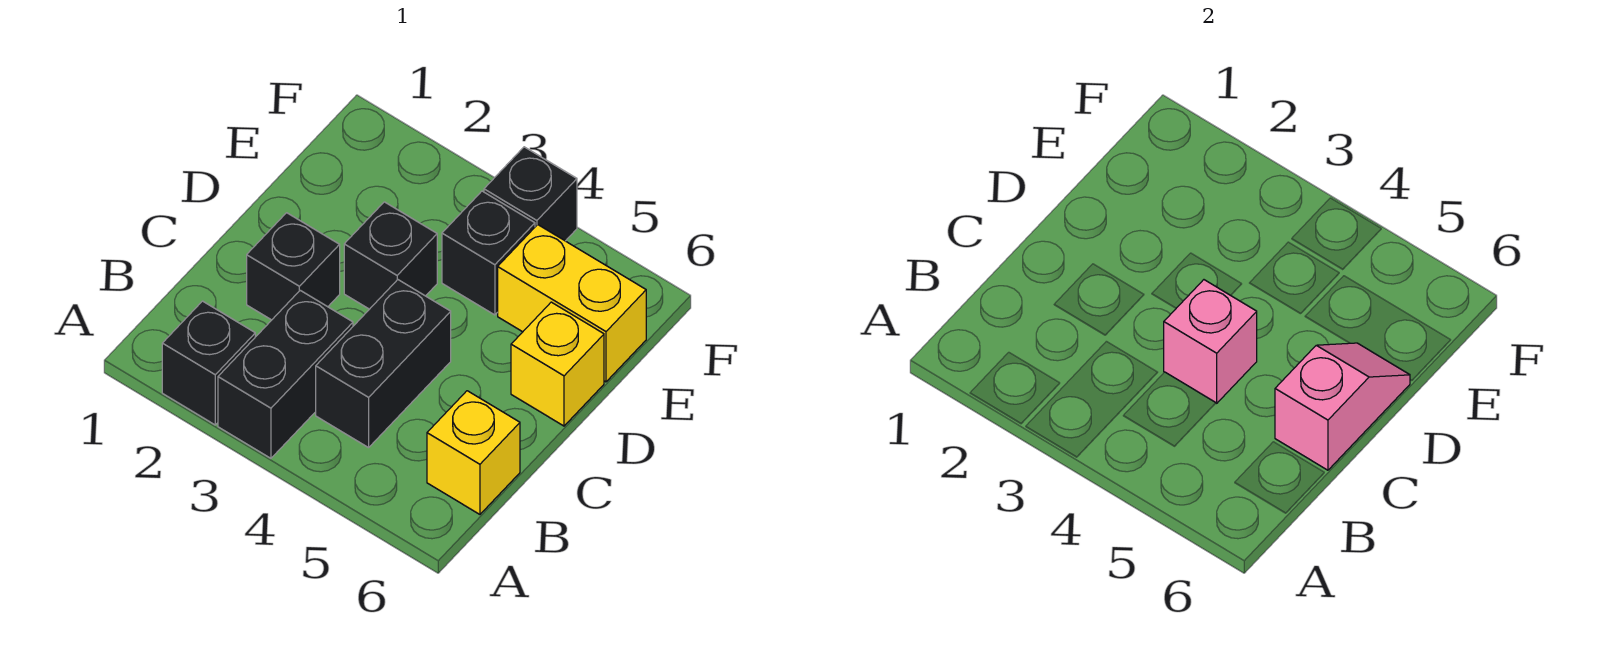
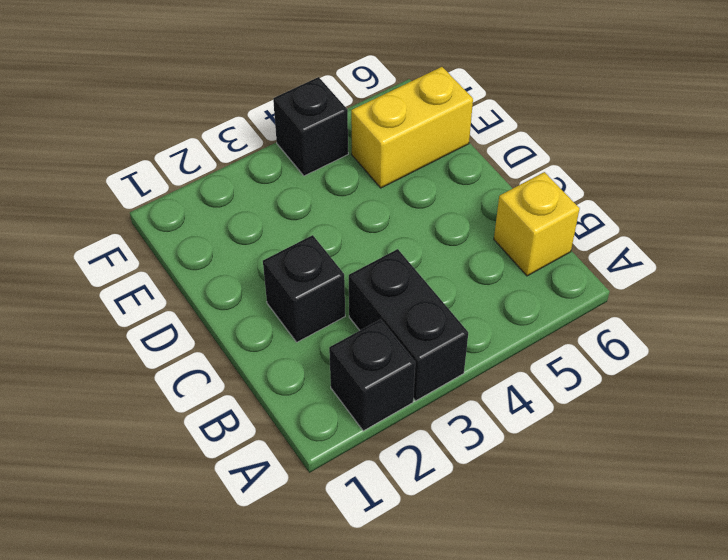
none -> black brick B4:C4 level 1
none -> black brick D3 level 1
none -> yellow brick D6 level 1

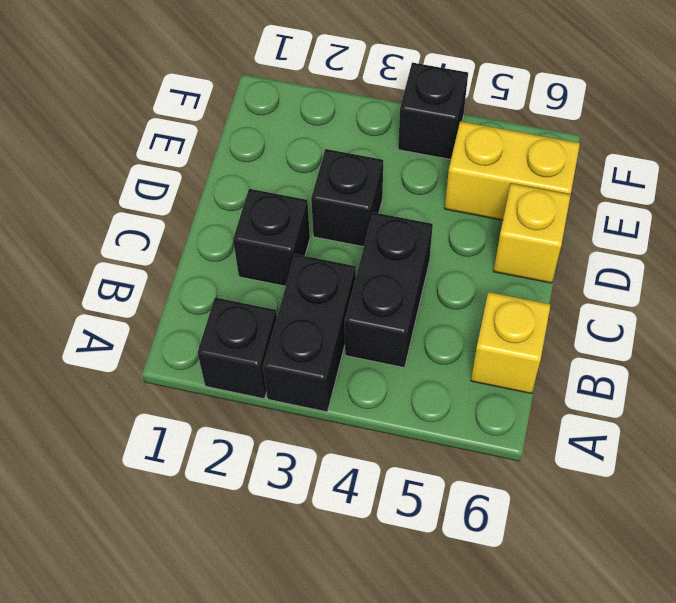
none -> black brick E4 level 1
none -> pink brick C4 level 2
none -> pink slope C6:D6 level 2 top C

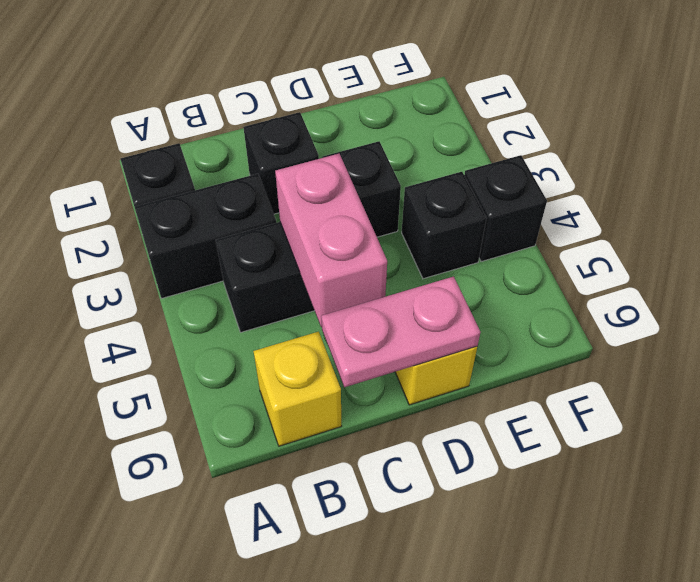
pink brick C4:C5 level 2 -> pink brick C4 level 2
pink plate C6:D6 level 2 -> pink slope C6:D6 level 2 top C
none -> yellow brick E5:E6 level 1

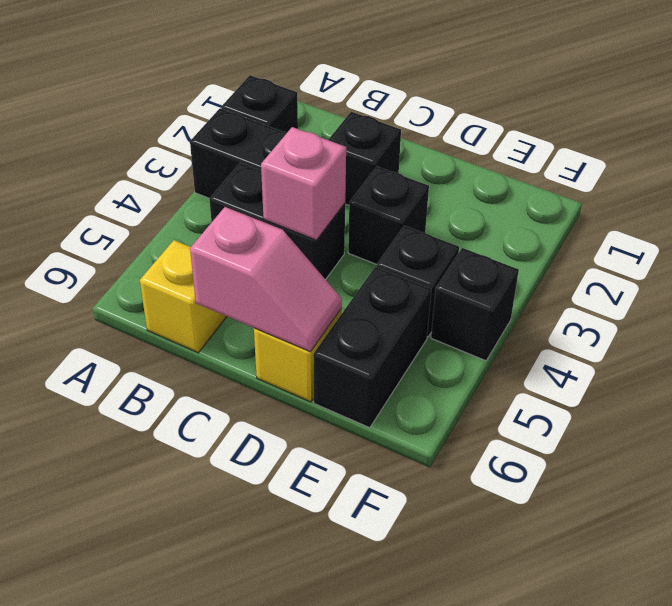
black brick E5:E6 level 1 -> yellow brick E5:E6 level 1

